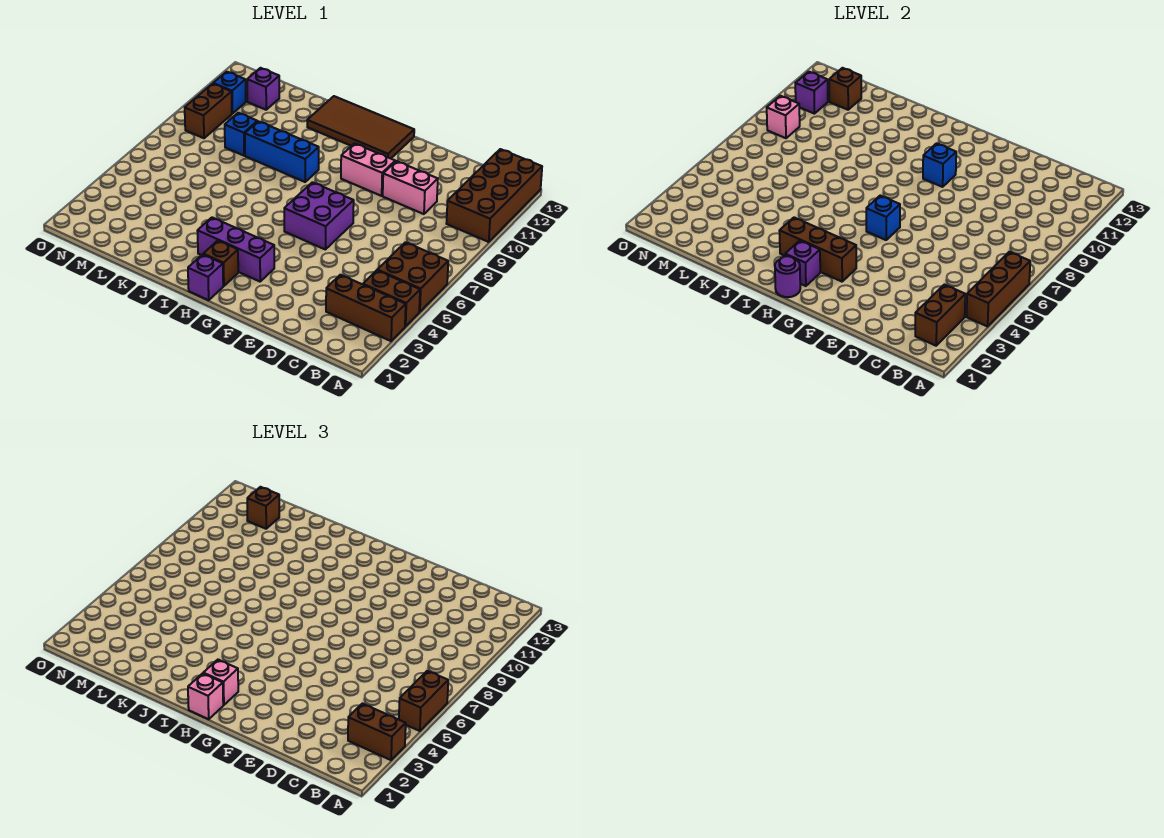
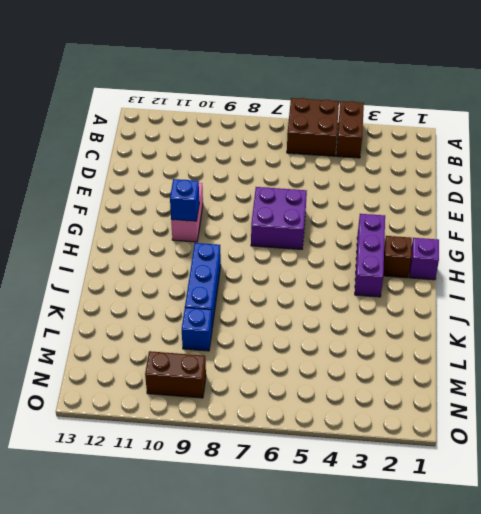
none -> brown brick A3:C3 level 1
none -> brown brick A10:B13 level 1
none -> pink brick D10:E10 level 1
none -> brown tile G12:J13 level 1

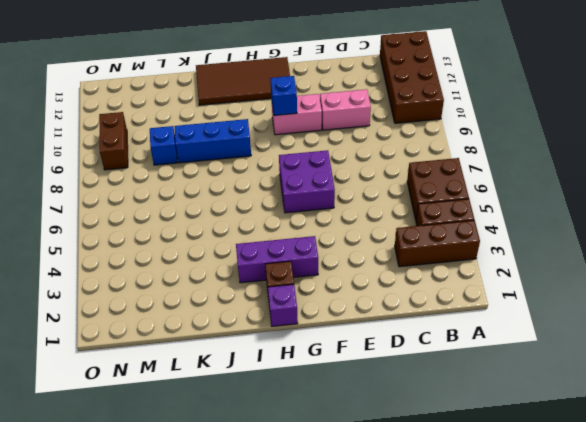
none -> purple brick M12 level 1
none -> blue brick N11 level 1
none -> brown brick A4:A6 level 2
none -> brown brick B2:B3 level 2

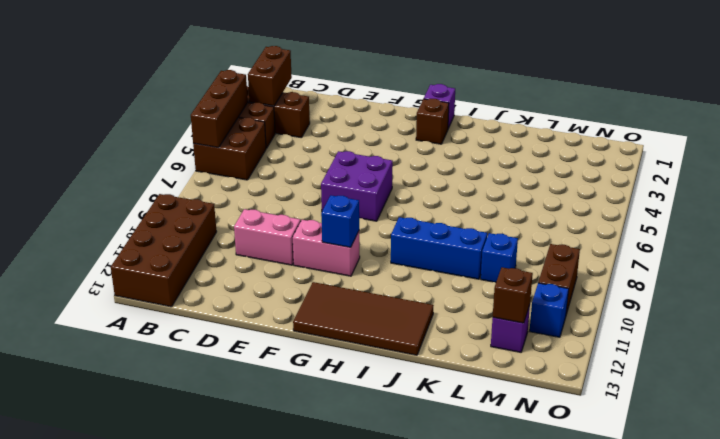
none -> purple brick G3:I3 level 1
none -> brown brick G3:I3 level 2
none -> blue brick G6 level 2
none -> purple round brick H1 level 2

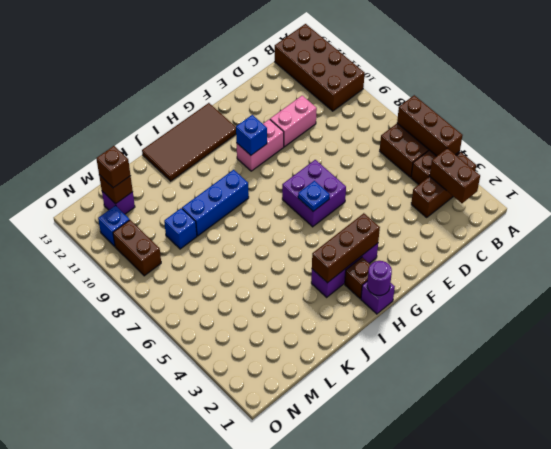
blue plate G6 level 2 -> blue brick G6 level 2
none -> purple brick H2 level 2
none -> pink brick N9 level 2
none -> purple brick N11 level 2
none -> brown brick A3:B3 level 3

